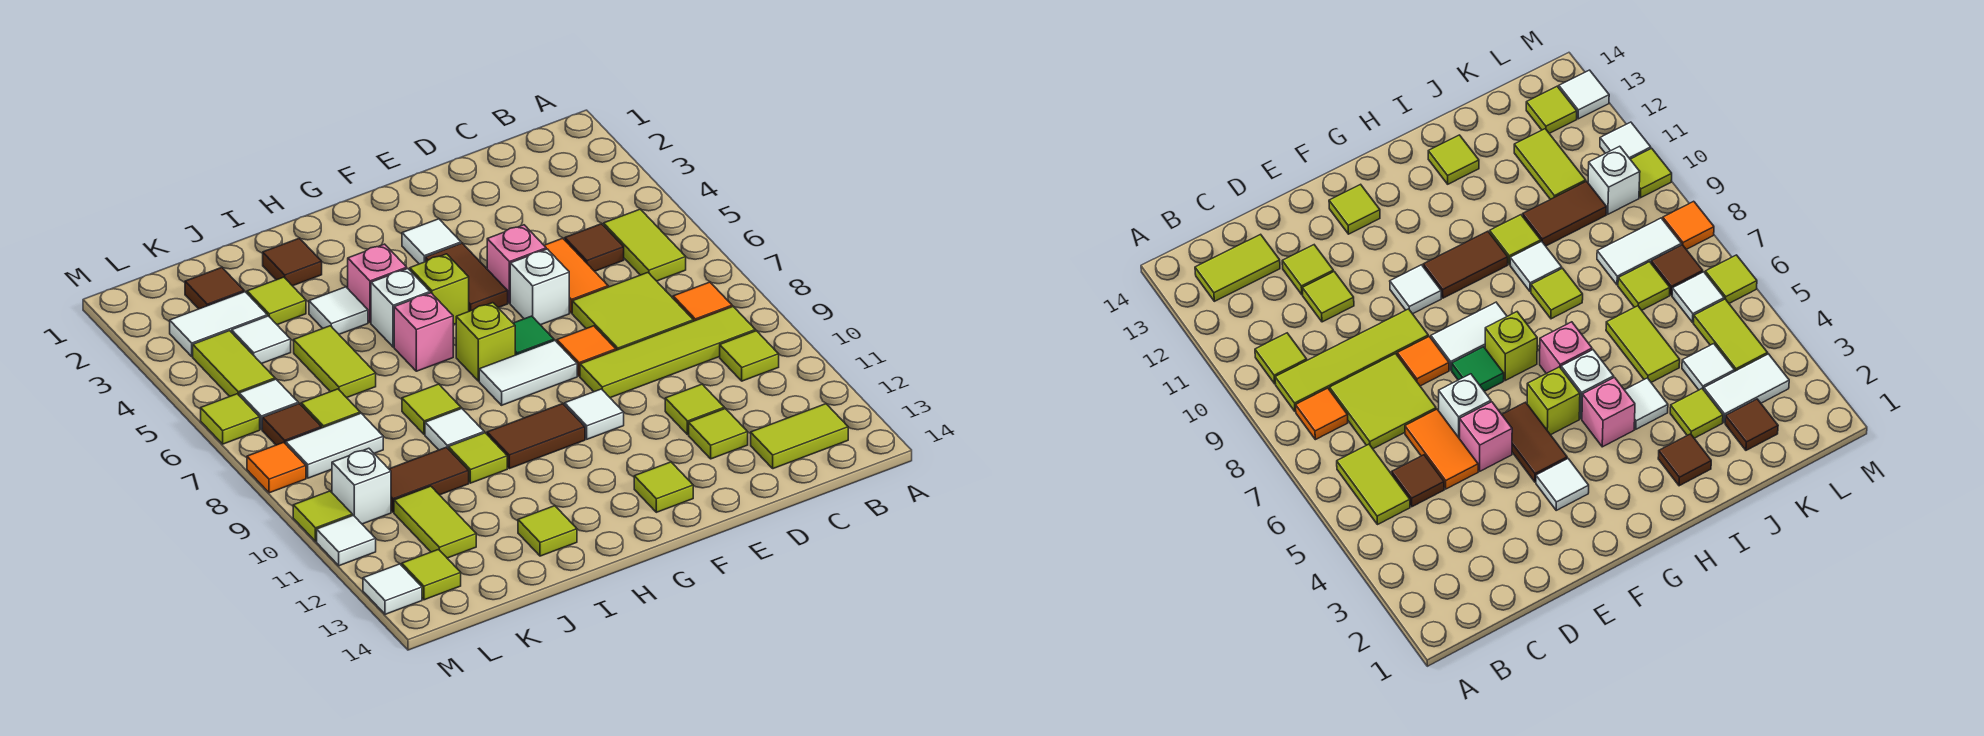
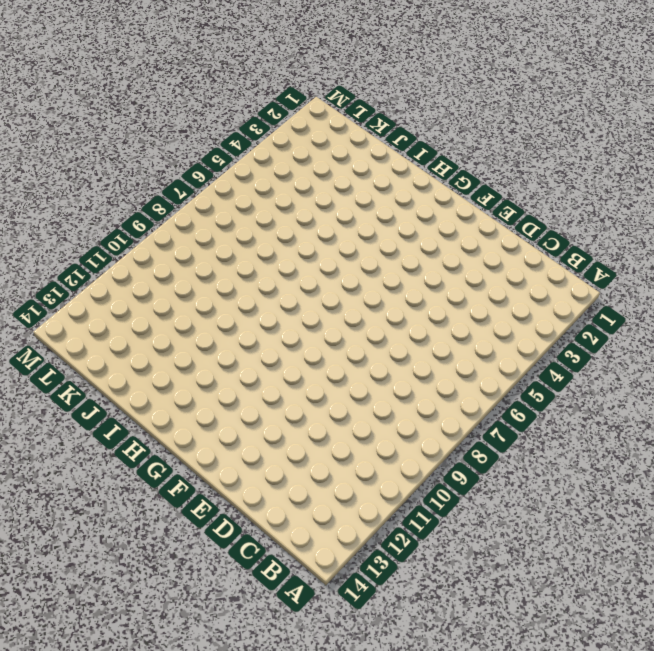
none -> lime tile B5:B6 level 1
none -> orange tile B8 level 1
none -> lime tile B9:E9 level 1
none -> lime tile B10 level 1

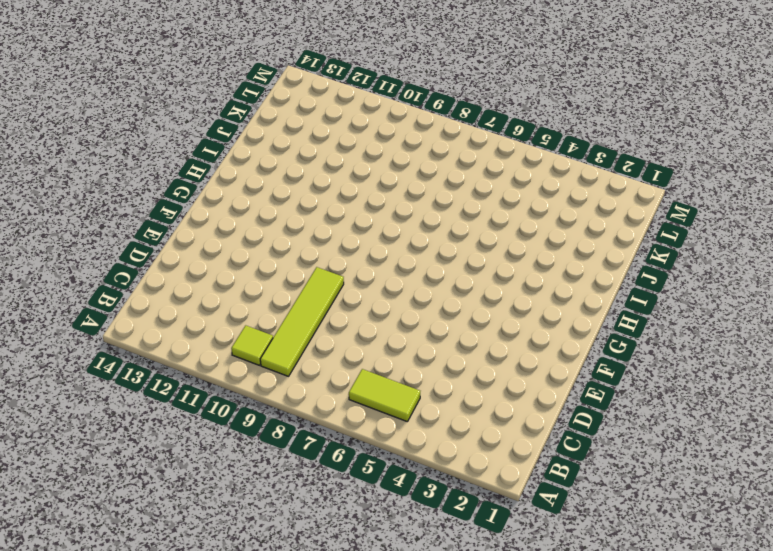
none -> orange tile B8 level 1
none -> lime tile B13:C13 level 1
none -> brown tile C5 level 1
none -> lime tile C7:D8 level 1

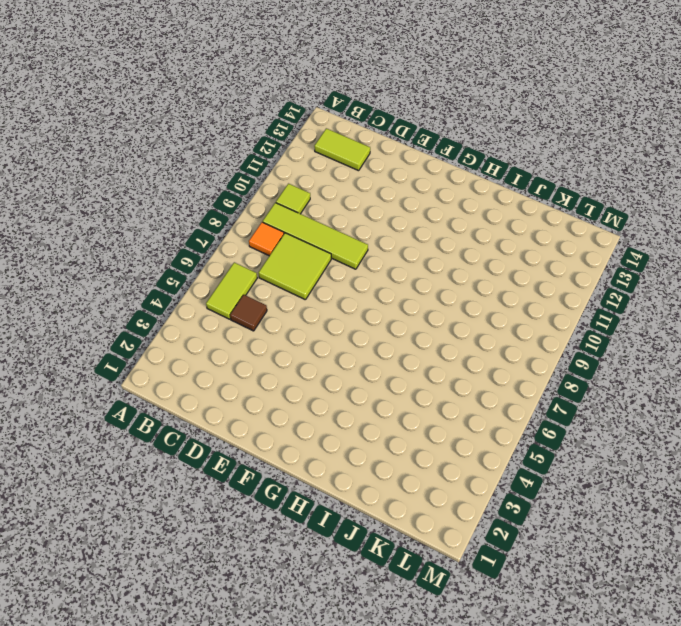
none -> orange tile D5:D6 level 1
none -> lime tile D11 level 1
none -> lime tile D12 level 1
none -> pink brick E5 level 1

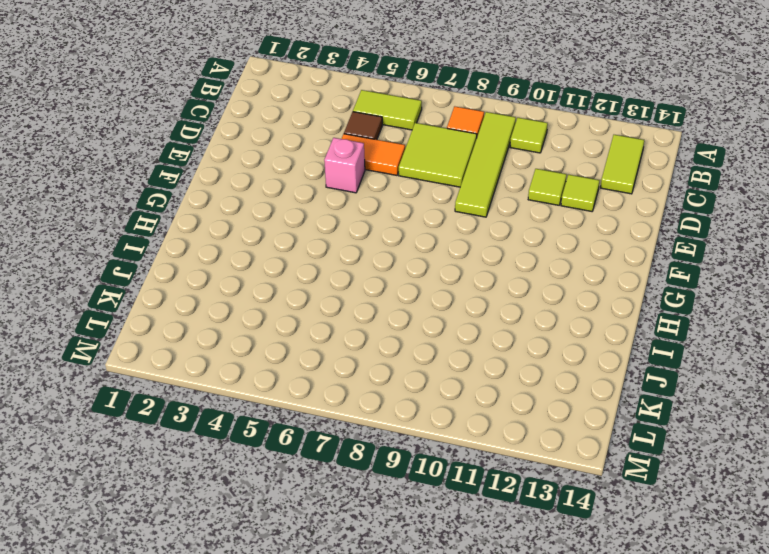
none -> white brick E6 level 1
none -> orange tile E8 level 1
none -> white tile F3 level 1
none -> brown tile F4:F5 level 1

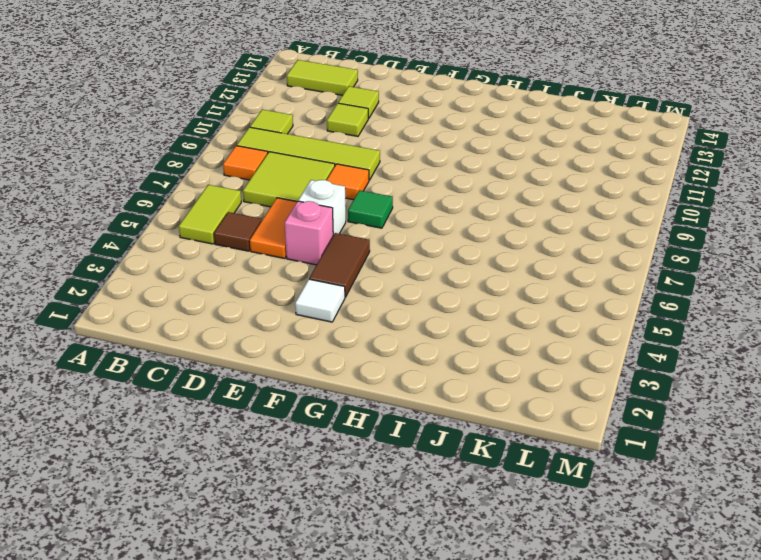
none -> white tile F8:G8 level 1
none -> white tile F10 level 1
none -> lime tile F13 level 1
none -> lime brick G5 level 1

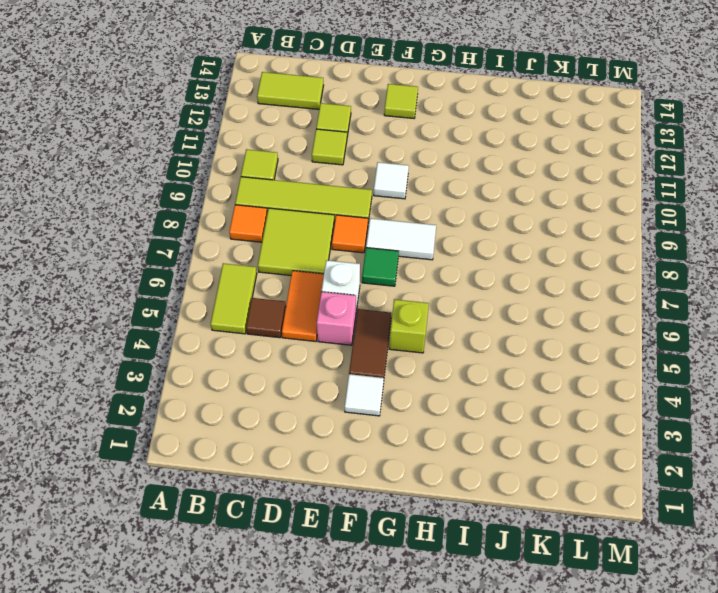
none -> lime brick G7 level 1
none -> brown tile G10:H10 level 1
none -> pink brick H4 level 1
none -> white brick H5 level 1

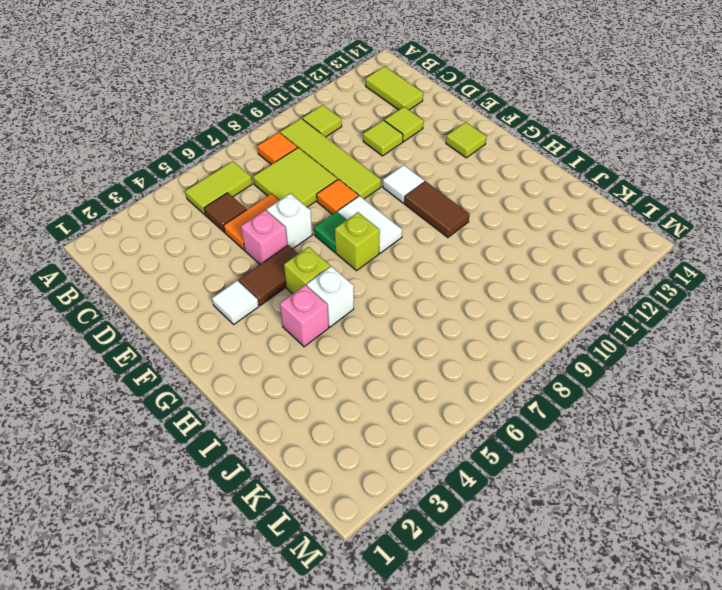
none -> pink brick H6 level 1
none -> brown tile I2 level 1
none -> white tile I4 level 1
none -> lime tile I8 level 1

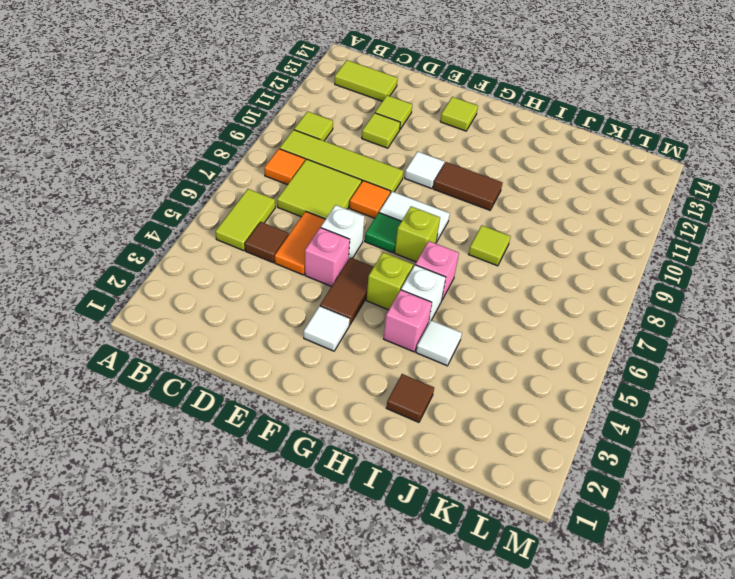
none -> white tile I9 level 1
none -> lime tile I10 level 1
none -> lime tile I13 level 1
none -> lime tile J3 level 1

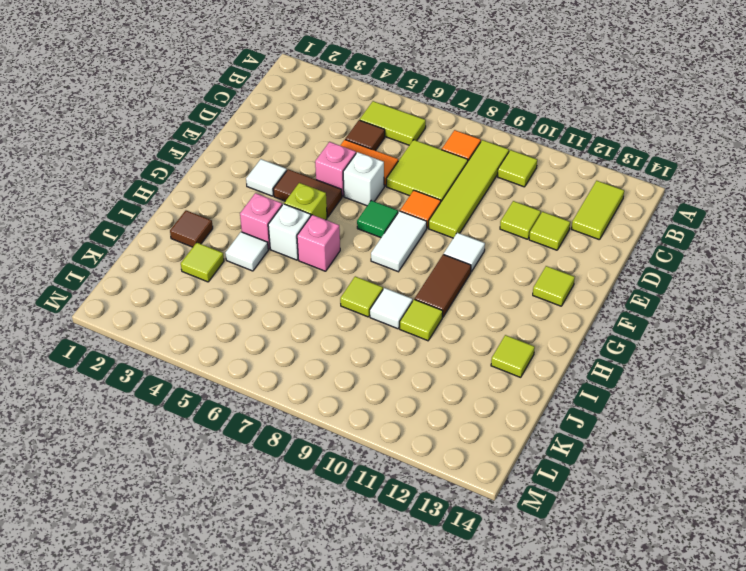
none -> lime brick G7 level 1
none -> lime tile J5:J6 level 1
none -> brown tile J10:K10 level 1
none -> brown tile K2 level 1

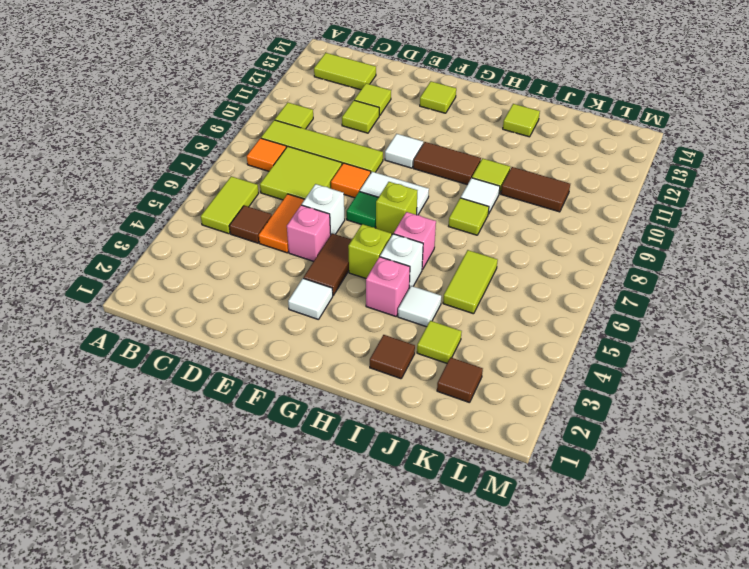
none -> white tile K3:L3 level 1
none -> white tile K4 level 1
none -> lime tile K7 level 1
none -> white tile K8:L8 level 1

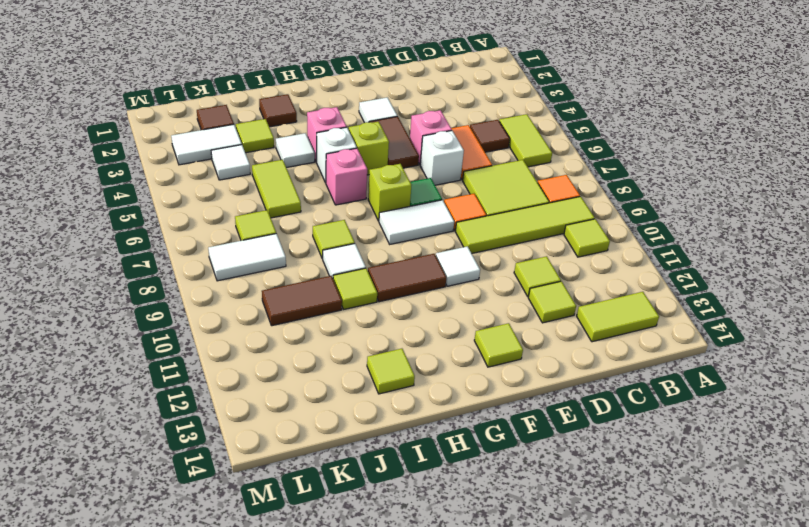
none -> lime tile K11:K12 level 1
none -> lime tile L4:L5 level 1
none -> white tile L6 level 1
none -> brown tile L7 level 1

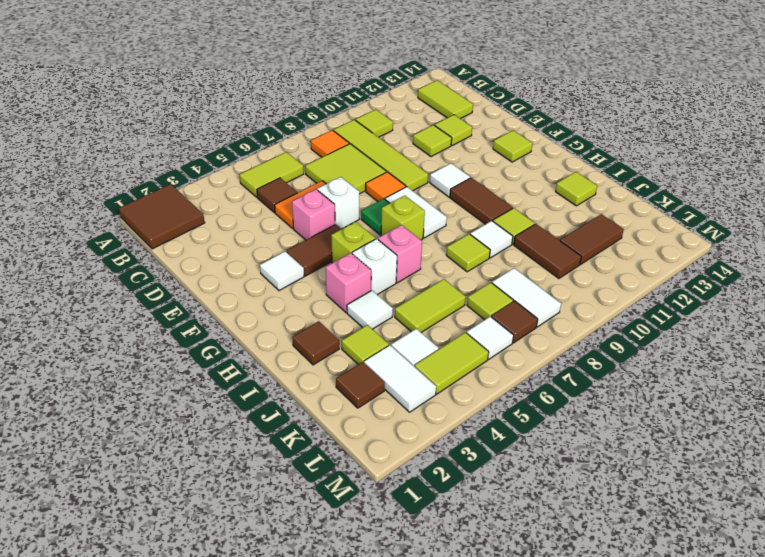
brown tile A1:B2 level 1 -> none
brown tile K11:K12 level 1 -> lime tile K11:K12 level 1
none -> white brick L10 level 1
none -> lime tile L13 level 1
none -> lime tile M6 level 1
none -> orange tile M8 level 1

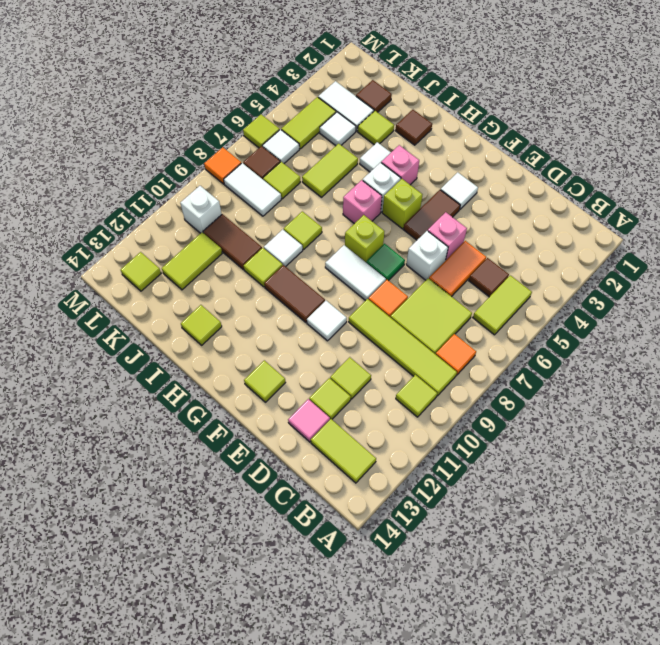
pink tile D13 level 1 -> none
none -> lime tile M10 level 1
none -> white tile M11 level 1
none -> white tile M13 level 1

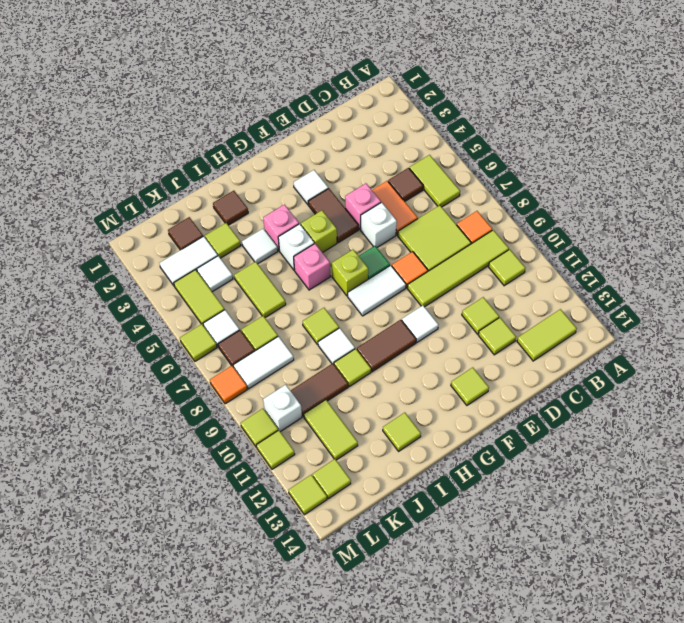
lime tile M11 level 1 -> white tile M11 level 1
lime tile M13 level 1 -> white tile M13 level 1

